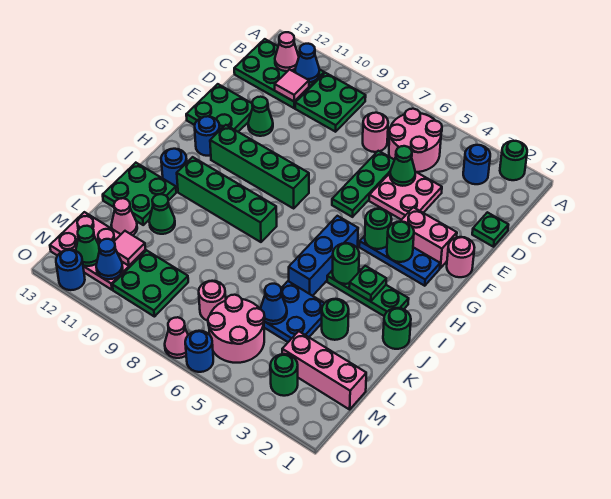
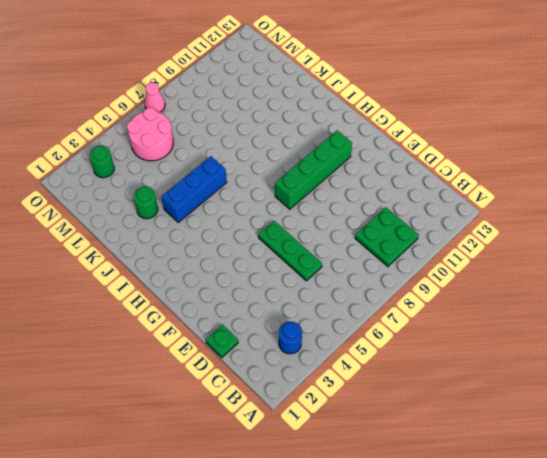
blue brick J4:J6 level 1 -> blue brick H5:J5 level 1
none -> green round brick A2 level 1
none -> pink round brick B5:C6 level 1
none -> green plate B11:C13 level 1
none -> pink round brick C7 level 1

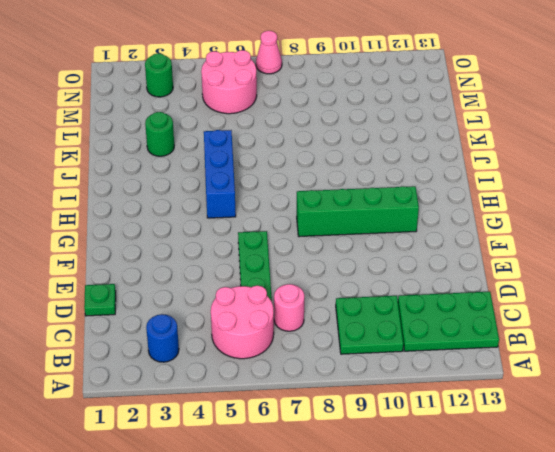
none -> green round brick A2 level 1
none -> pink plate D4:E5 level 1
none -> green cone E11 level 1
none -> green plate E12:F13 level 1

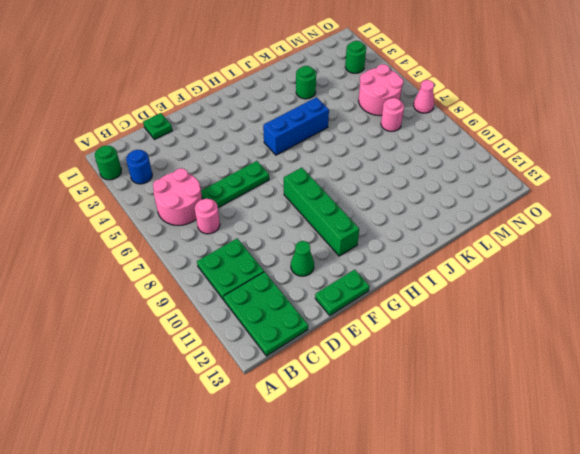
green plate E13:F13 level 1 -> green plate E12:F13 level 1
none -> pink plate D4:E5 level 1
none -> pink round brick F1 level 1
none -> pink brick F2:F3 level 1
none -> blue plate G2:G4 level 1

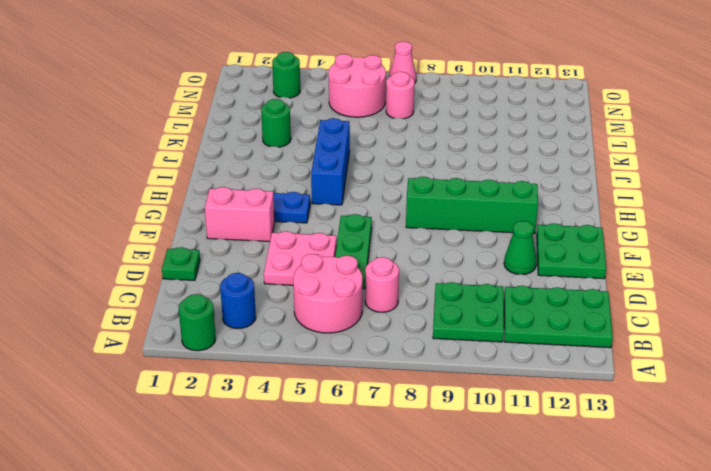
none -> pink round brick F1 level 1
none -> blue round brick G12 level 1
none -> green plate I2:I4 level 1
none -> green brick I8:I11 level 1

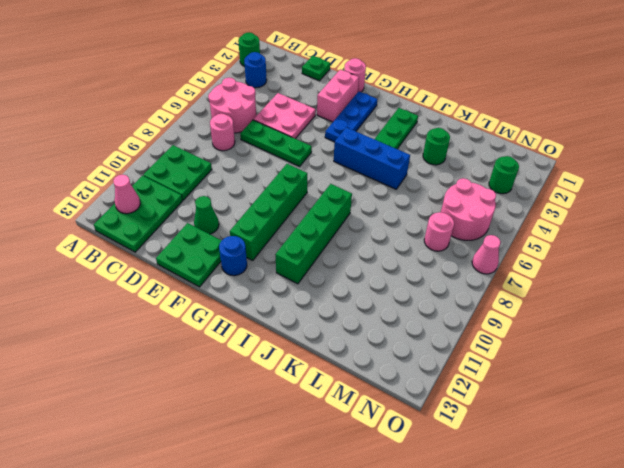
none -> blue round brick I12 level 1
none -> green round brick J1 level 1
none -> green plate J12:K13 level 1
none -> blue plate K4:L5 level 1

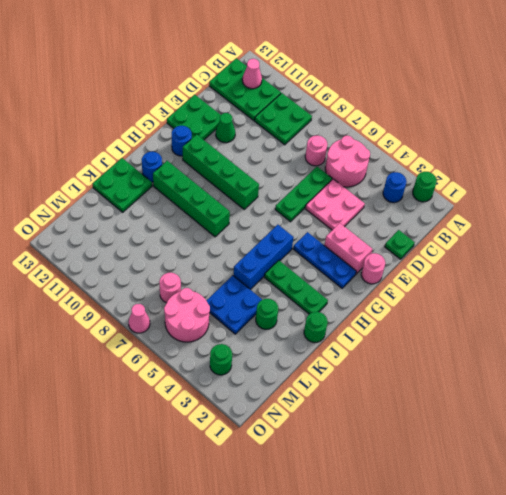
none -> green cone K11 level 1
none -> pink cone L12 level 1
none -> pink brick M1:M3 level 1
none -> green plate M9:N10 level 1

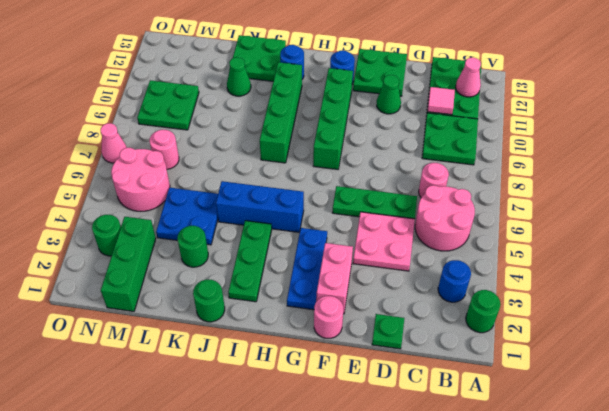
green brick M1:M3 level 1 -> pink brick M1:M3 level 1
none -> pink cone L12 level 1
none -> pink plate M11:N13 level 1
none -> blue round brick O6 level 1
none -> blue round brick O12 level 1

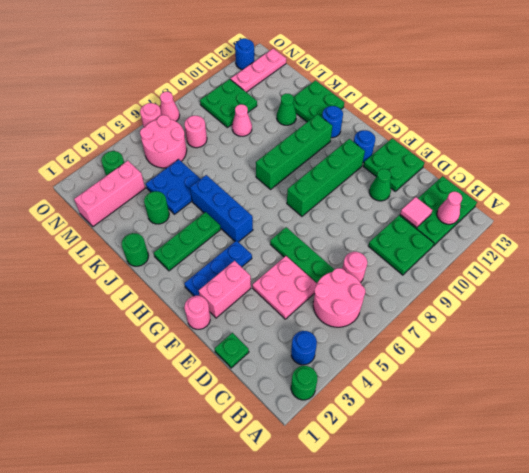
pink cone L9 level 1 -> pink cone L12 level 1
pink plate N11:N13 level 1 -> pink plate M11:N13 level 1
pink round brick O6 level 1 -> blue round brick O6 level 1
none -> blue cone B11 level 2
none -> green cone D5 level 2
none -> green round brick G3 level 2
none -> green round brick G4 level 2

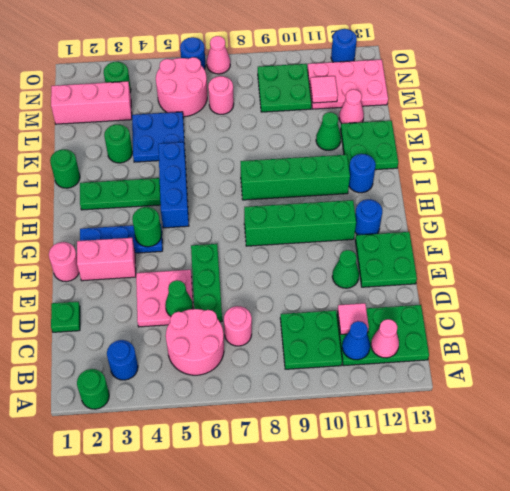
none -> green round brick G3 level 2
none -> green plate I3 level 2
none -> green round brick I4 level 2
none -> blue cone L5 level 2

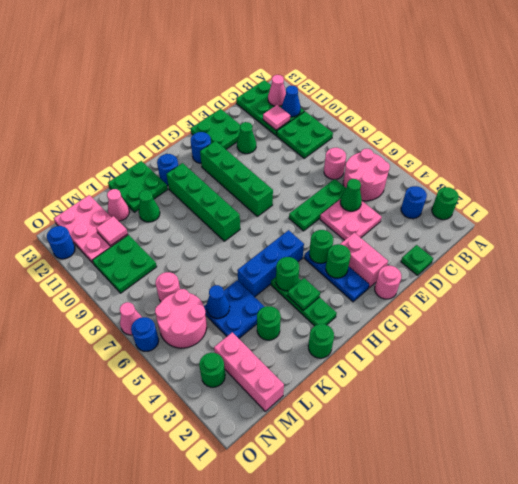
none -> blue cone N11 level 2
none -> green cone N12 level 2

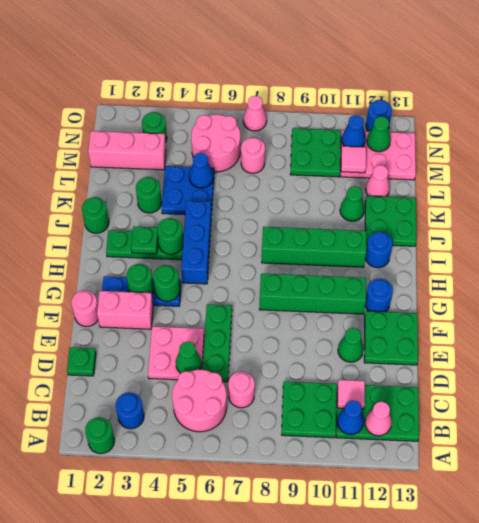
none -> blue round brick O6 level 1

